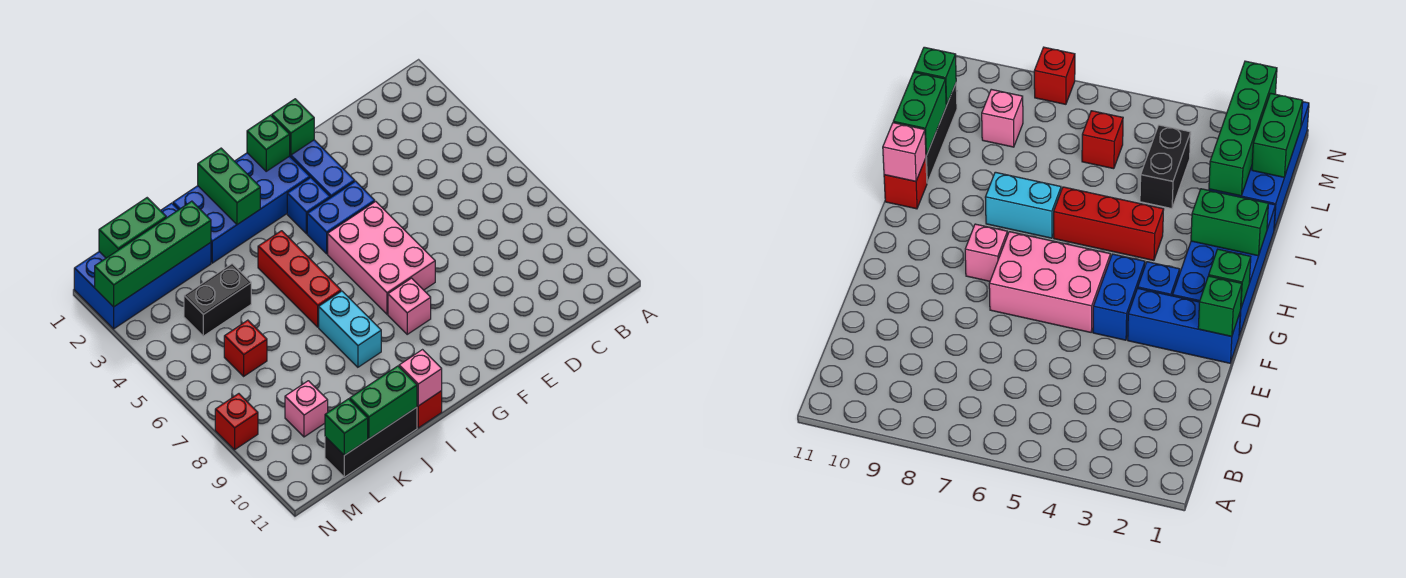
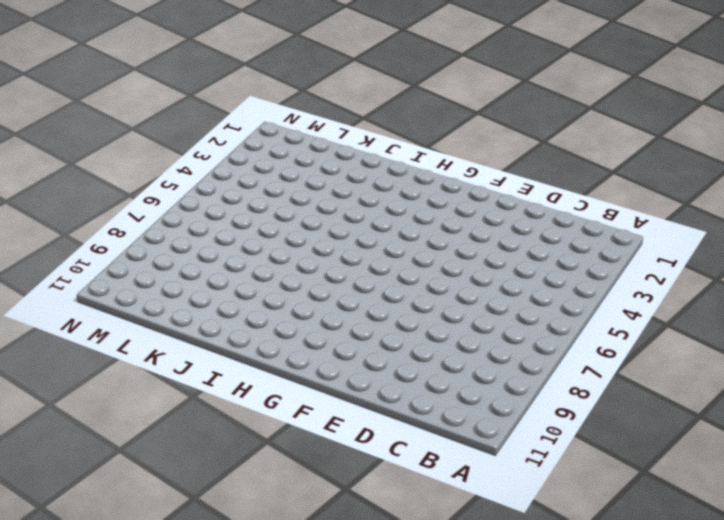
none -> blue brick F1:F3 level 1
none -> blue brick F4:G4 level 1
none -> pink brick F5:G7 level 1

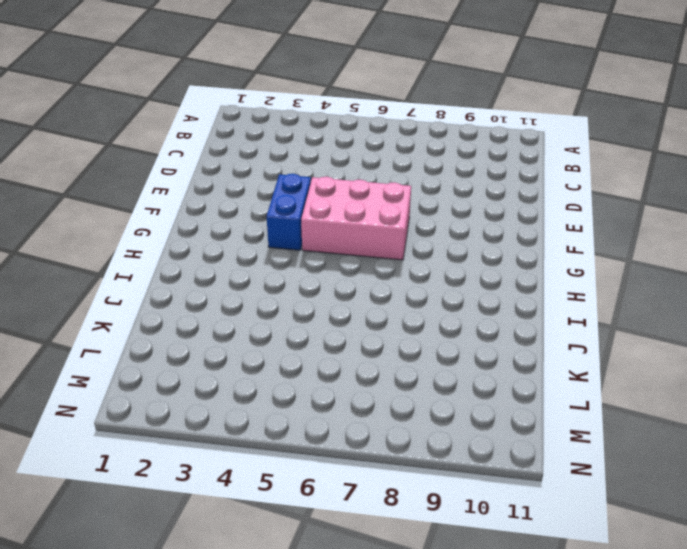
none -> blue brick F1:F3 level 1
none -> blue brick G1:J2 level 1
none -> blue brick G3 level 1

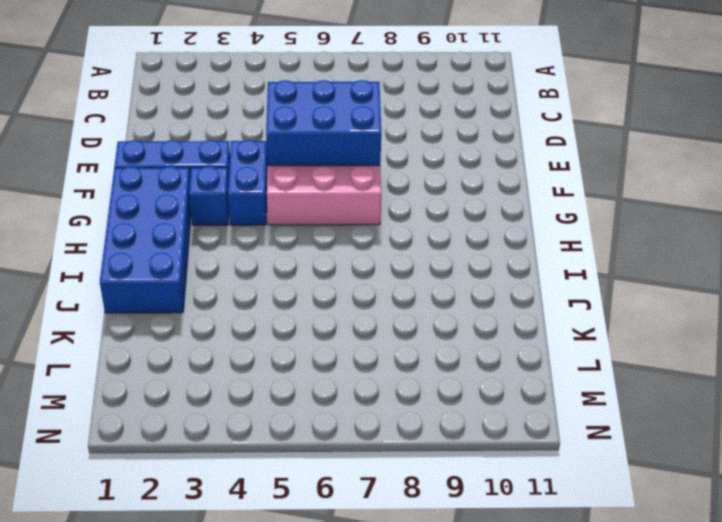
blue brick E5:F7 level 2 -> none
none -> pink brick G8 level 1
none -> red brick I4:I6 level 1
none -> cyan brick I7:I8 level 1

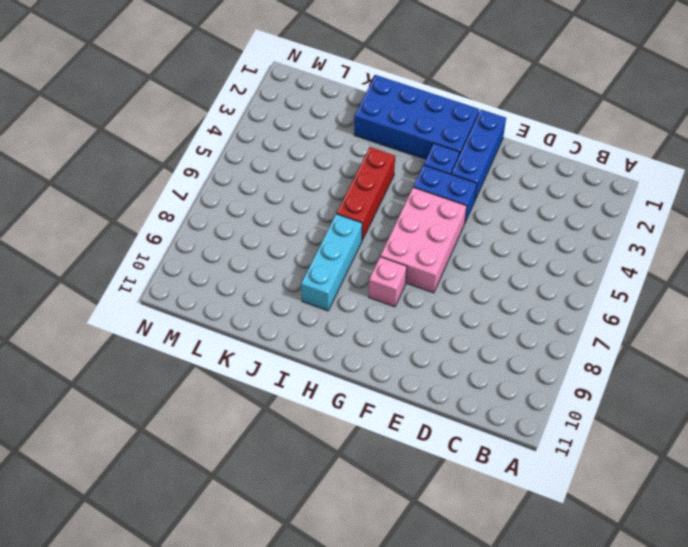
cyan brick I7:I9 level 1 -> cyan brick I7:I8 level 1
none -> red brick I11 level 1
none -> black brick J11:L11 level 1
none -> blue brick K1:N2 level 1

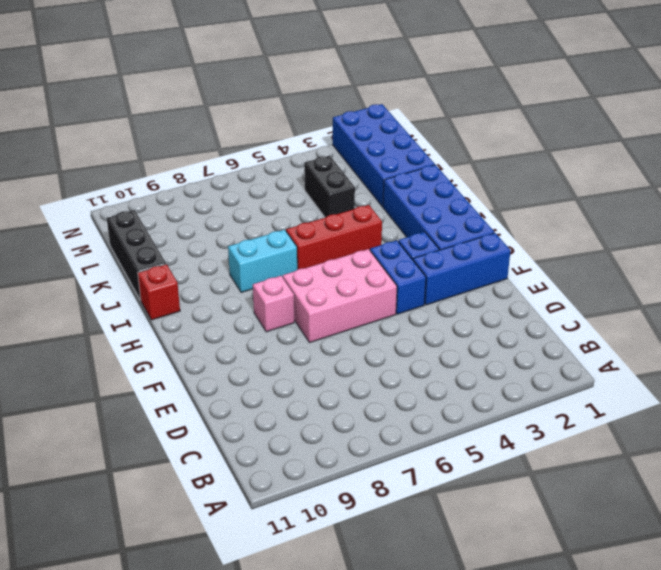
none -> red brick L6 level 1
none -> pink brick L9 level 1
none -> red brick N8 level 1

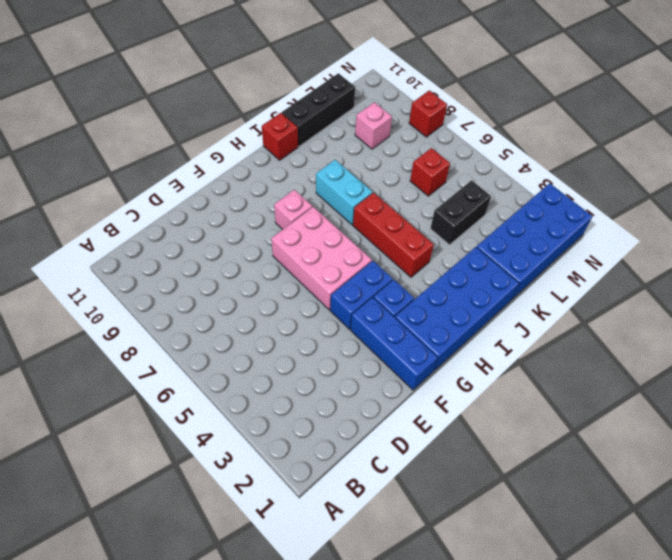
none -> green brick F1 level 2
none -> green brick G1 level 2
none -> green brick I1:I2 level 2

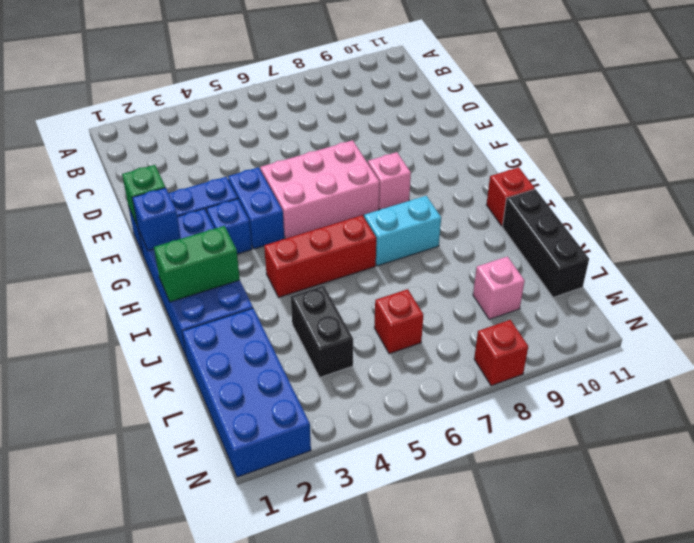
blue brick G1 level 2 -> green brick G1 level 2
none -> pink brick I11 level 2
none -> green brick J11:K11 level 2
none -> green brick K2:N2 level 2

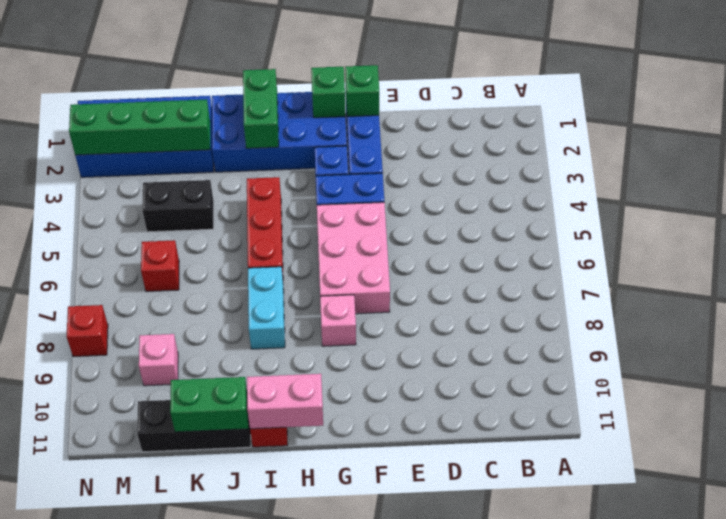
pink brick H11:I11 level 2 -> pink brick I11 level 2
none -> green brick L1:M1 level 2
none -> green brick L11 level 2

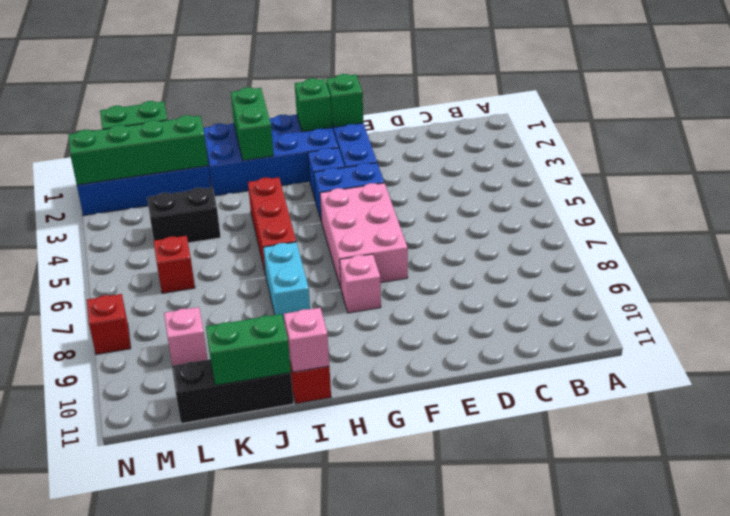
none -> green brick L11 level 2

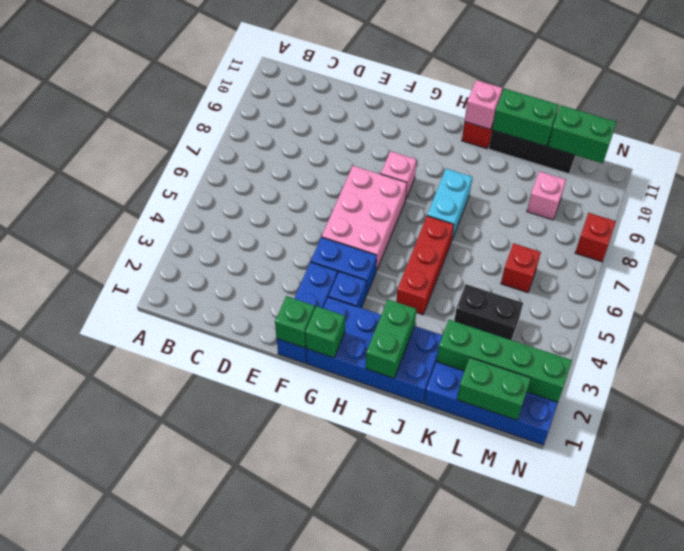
green brick L11:M11 level 2 -> green brick L11 level 2

